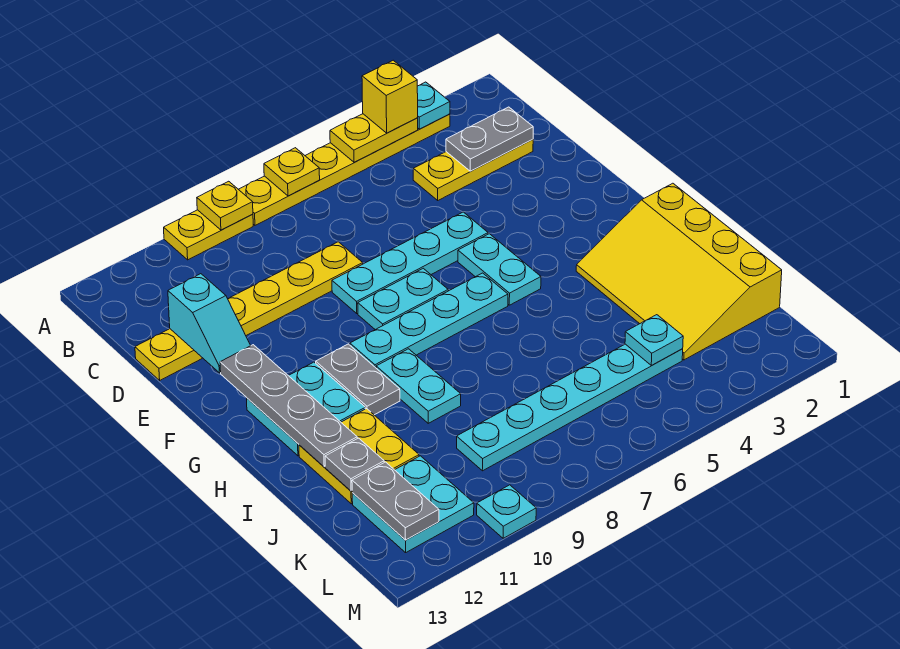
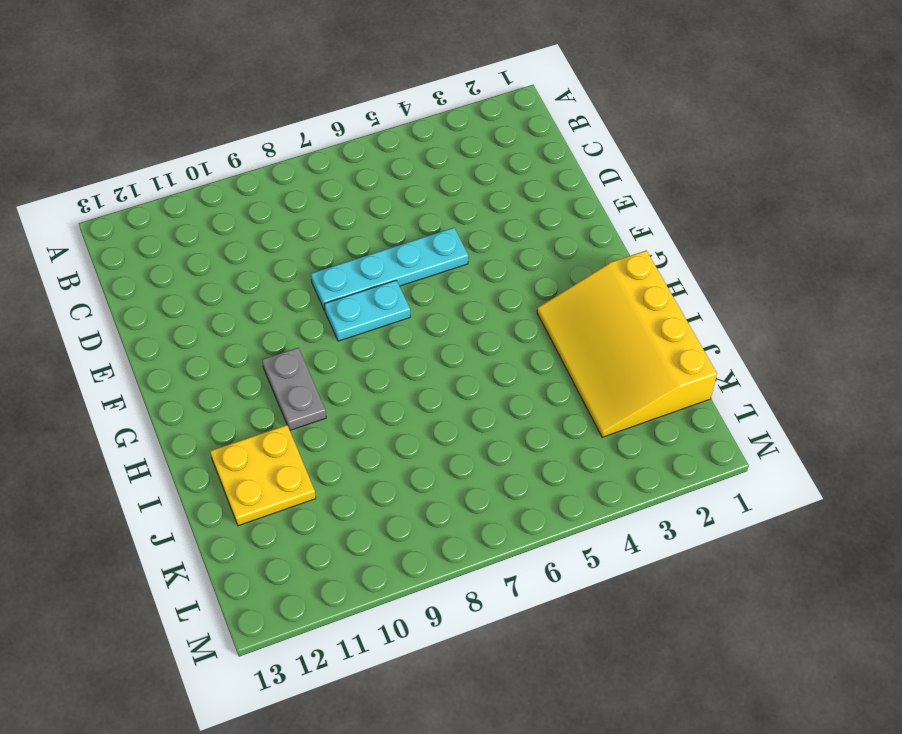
none -> yellow plate A3:A8 level 1
none -> yellow plate A9:A10 level 1
none -> yellow plate C2:C4 level 1

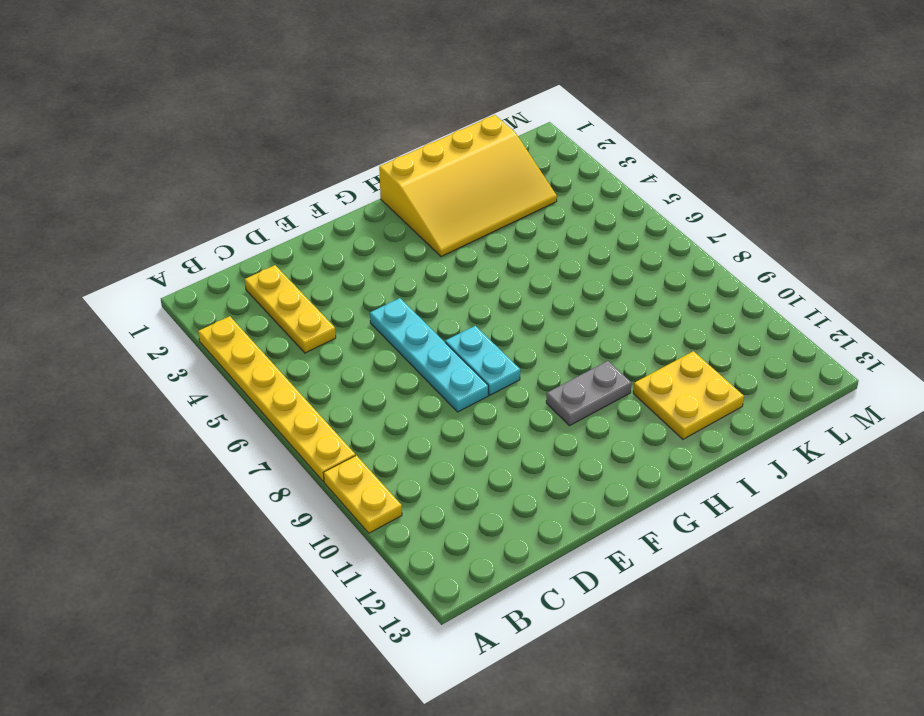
none -> yellow plate D8:D13 level 1
none -> cyan plate F5:G5 level 1
none -> cyan plate G6:G9 level 1

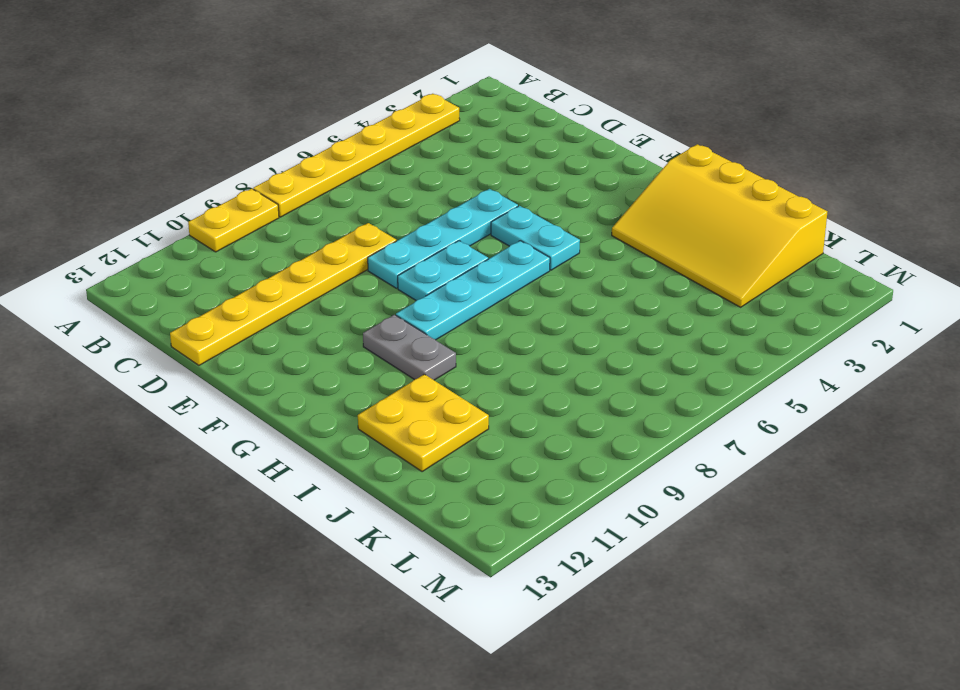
none -> yellow plate C2:C4 level 1
none -> cyan plate G11:H12 level 1
none -> cyan plate H9:I9 level 1

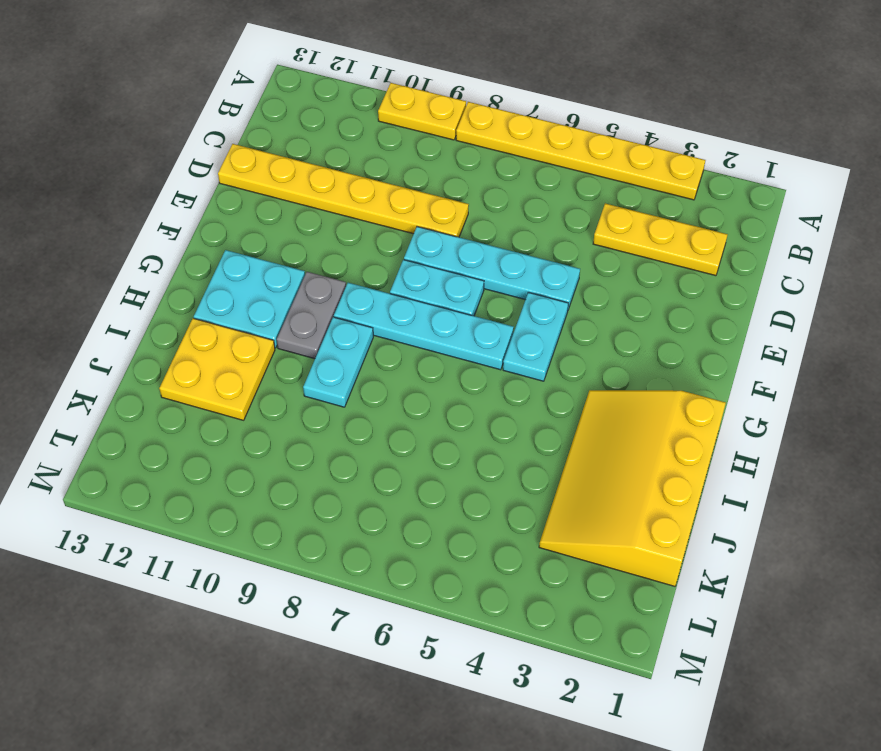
none -> cyan plate K4:K9 level 1
none -> cyan plate K11:L12 level 1
none -> cyan plate M10 level 1

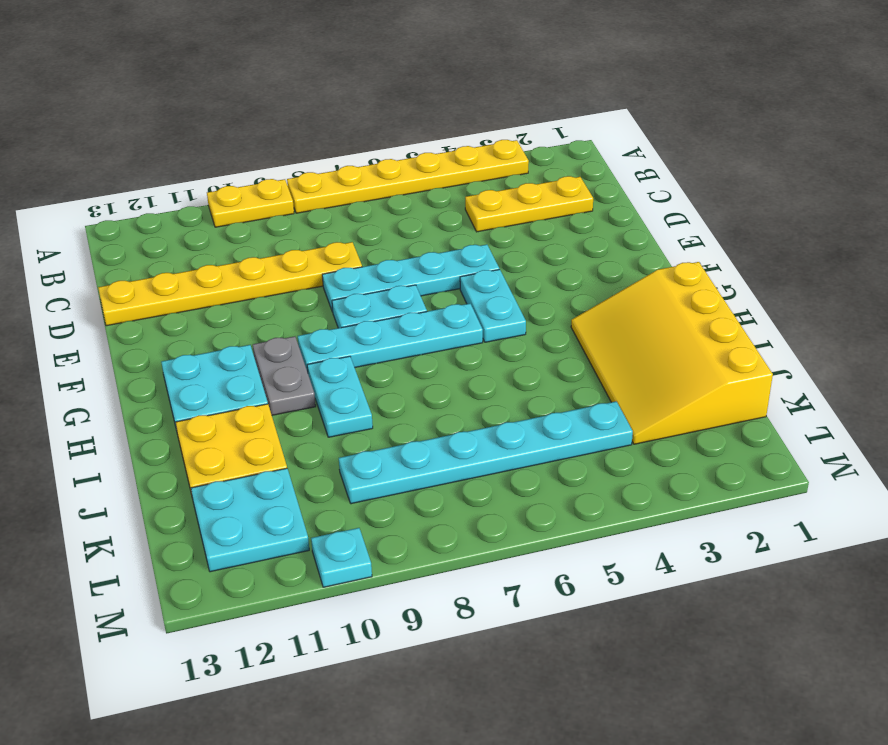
none -> cyan plate A3 level 2
none -> yellow plate A4:A5 level 2
none -> yellow plate A7 level 2

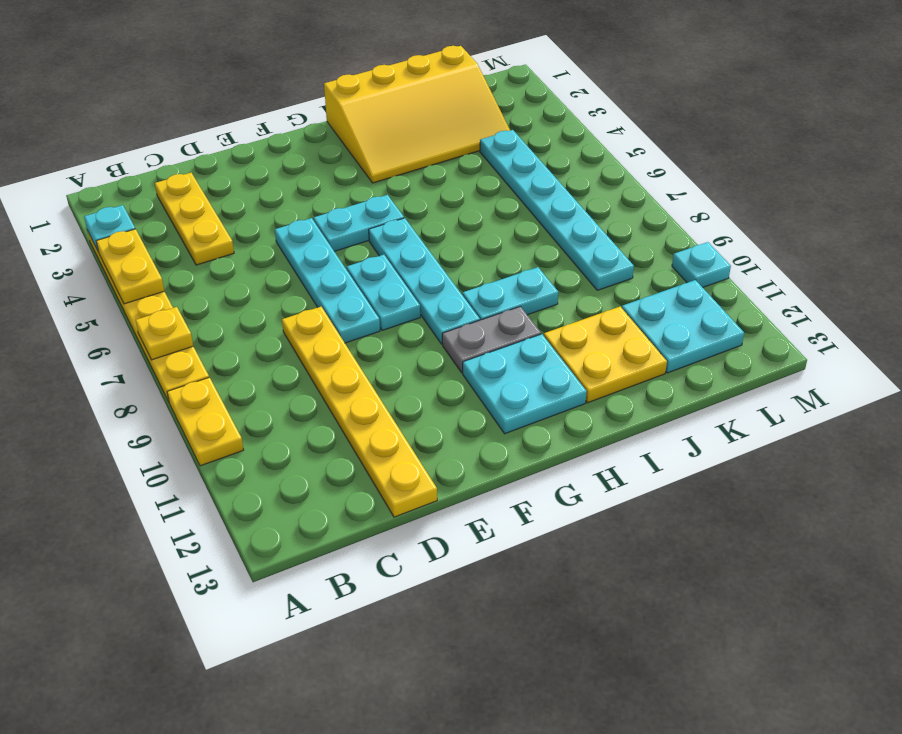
none -> yellow plate A9 level 2
none -> grey plate C2:C3 level 2
none -> cyan slope D12:E12 level 2 top D

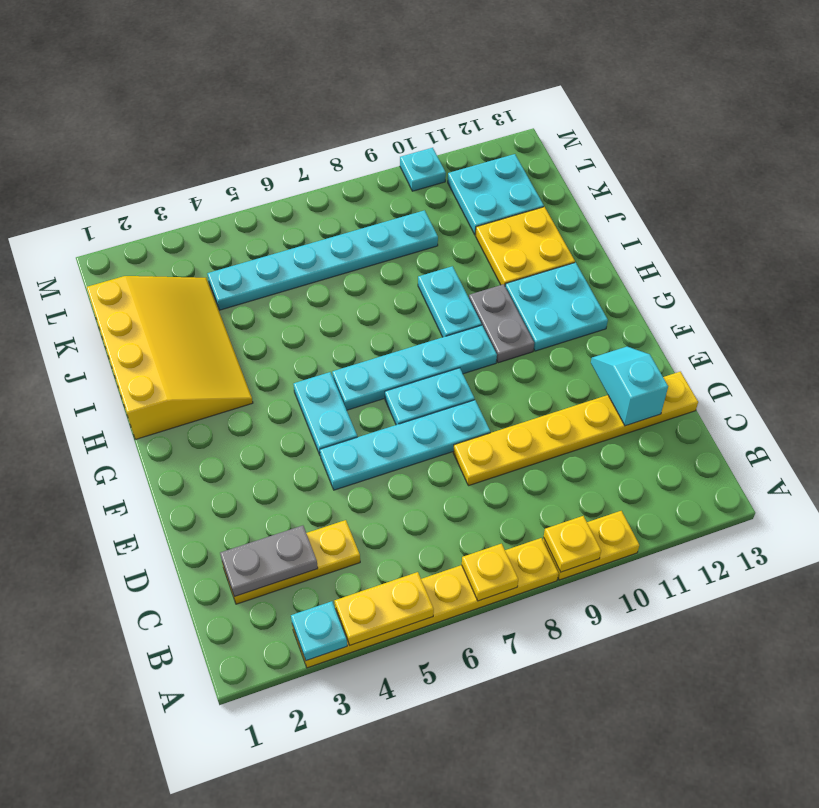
none -> grey plate F12:I12 level 2
none -> grey plate J12 level 2
none -> cyan plate K4 level 2

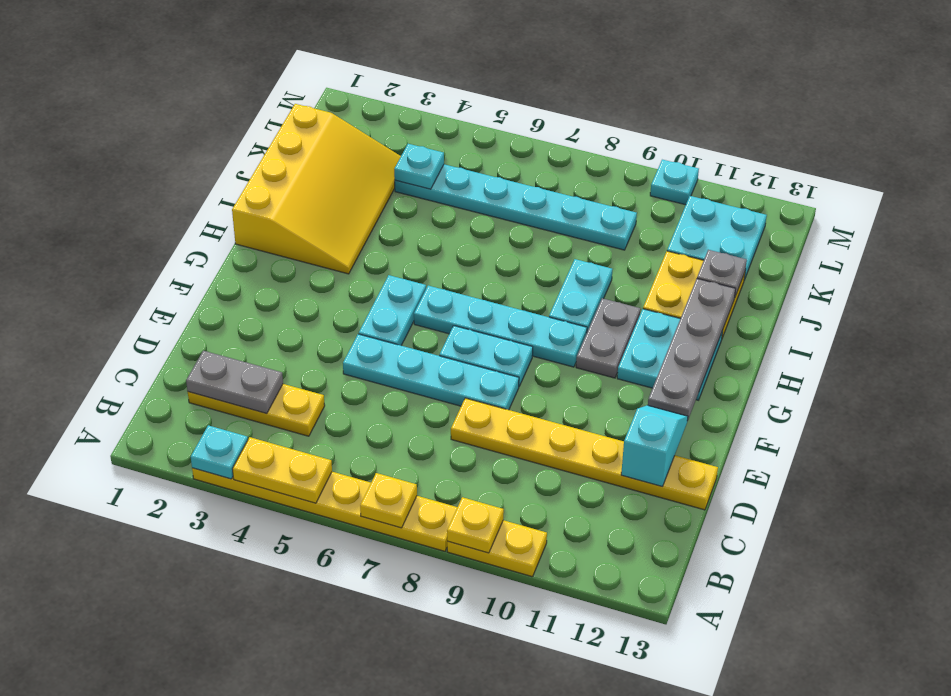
none -> grey plate K12:L12 level 2
none -> yellow brick A4 level 3

